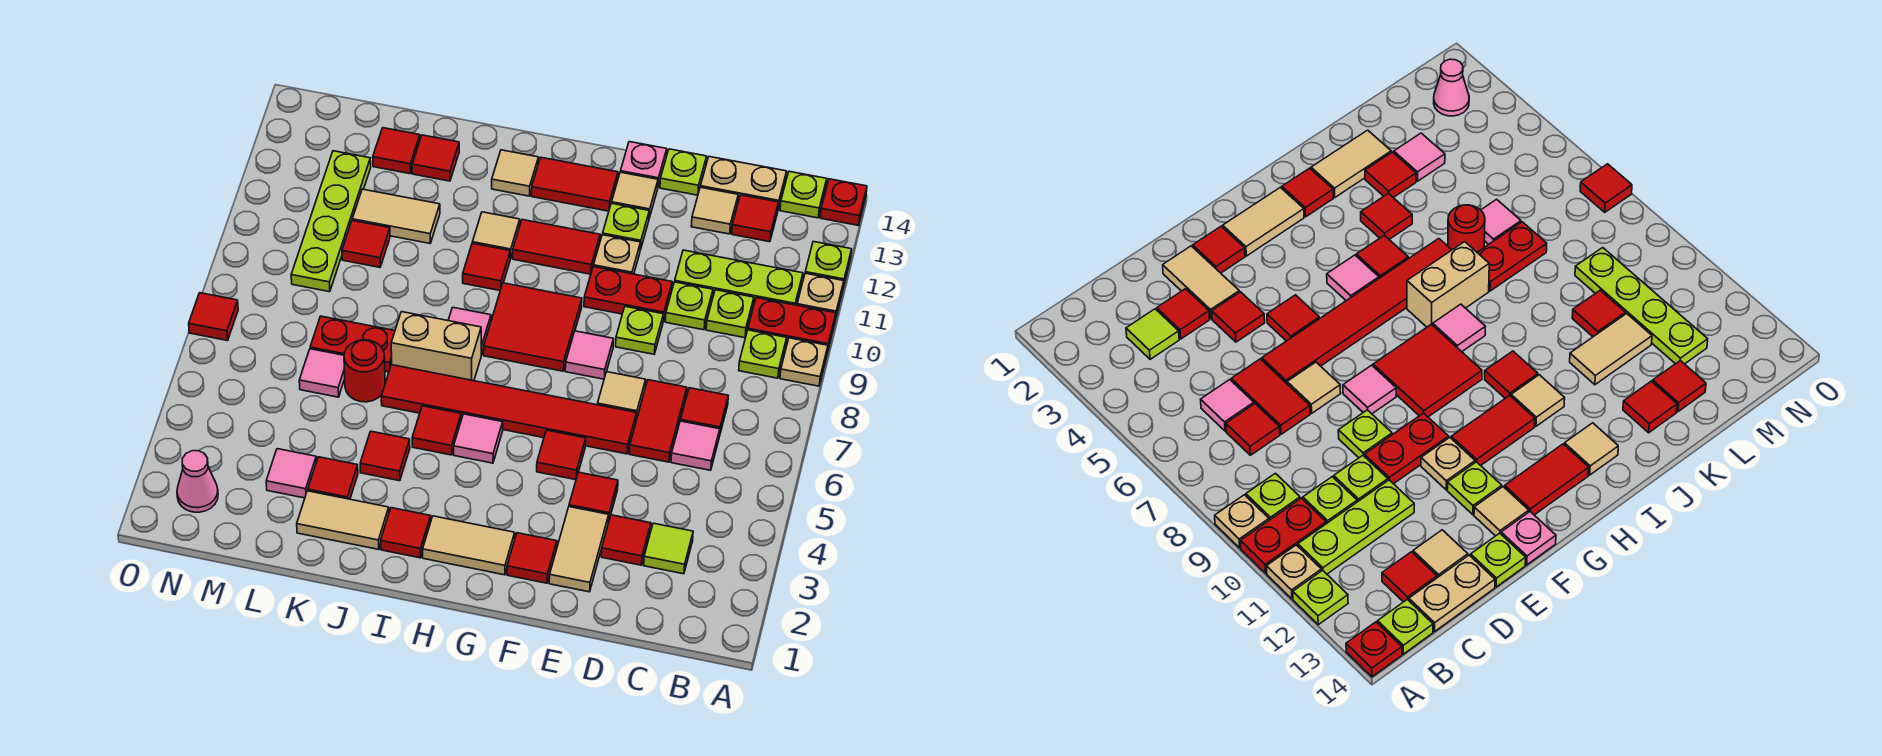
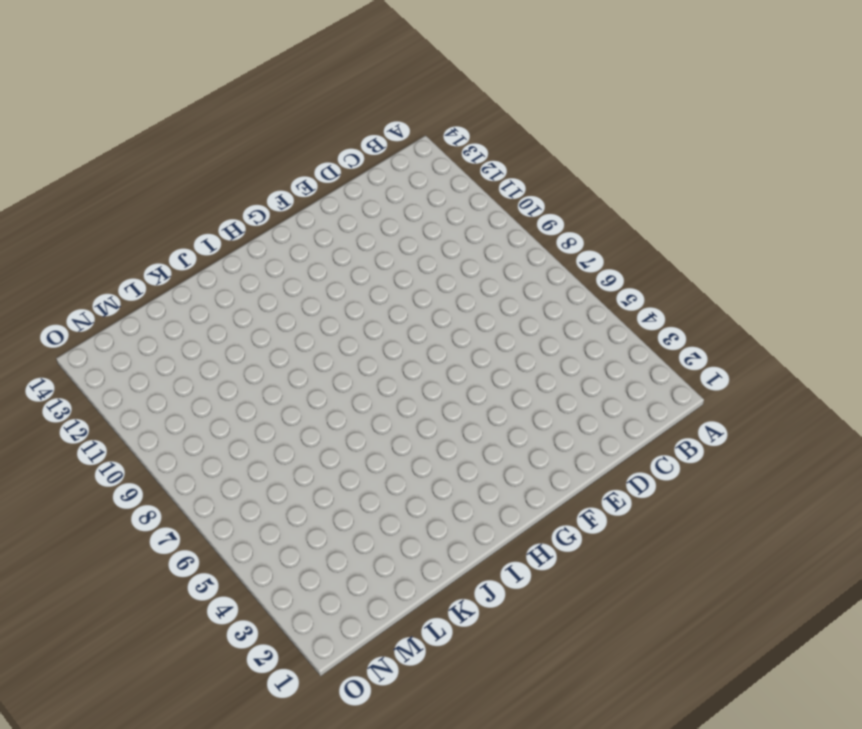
none -> tan plate A9 level 1
none -> red plate A10:B10 level 1
none -> tan plate A11 level 1
none -> lime plate A12 level 1

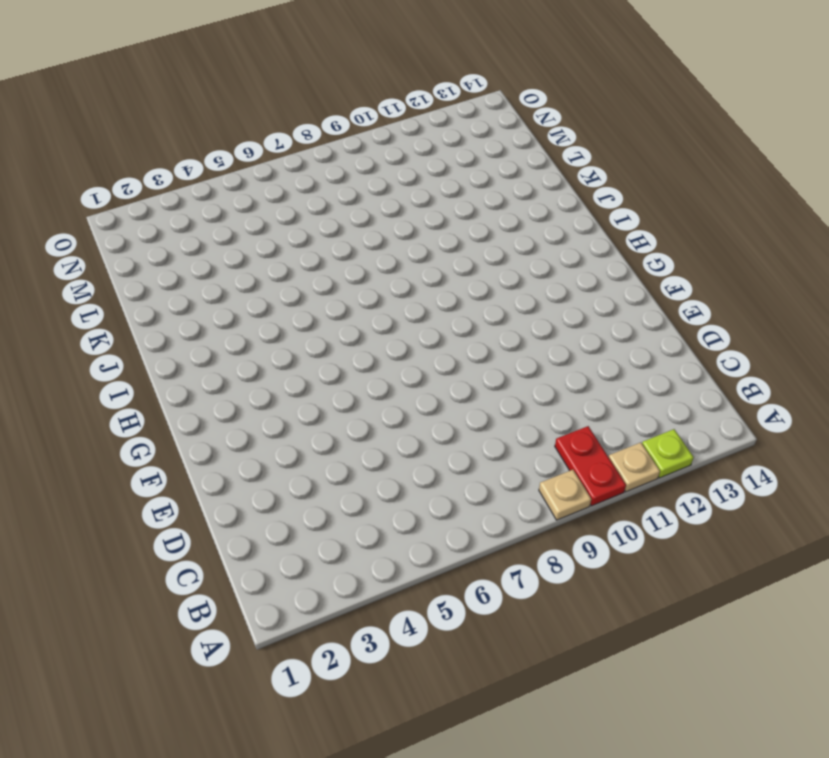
none -> red plate A14 level 1
none -> lime plate B9 level 1
none -> lime plate B11:D11 level 1
none -> lime plate B14 level 1

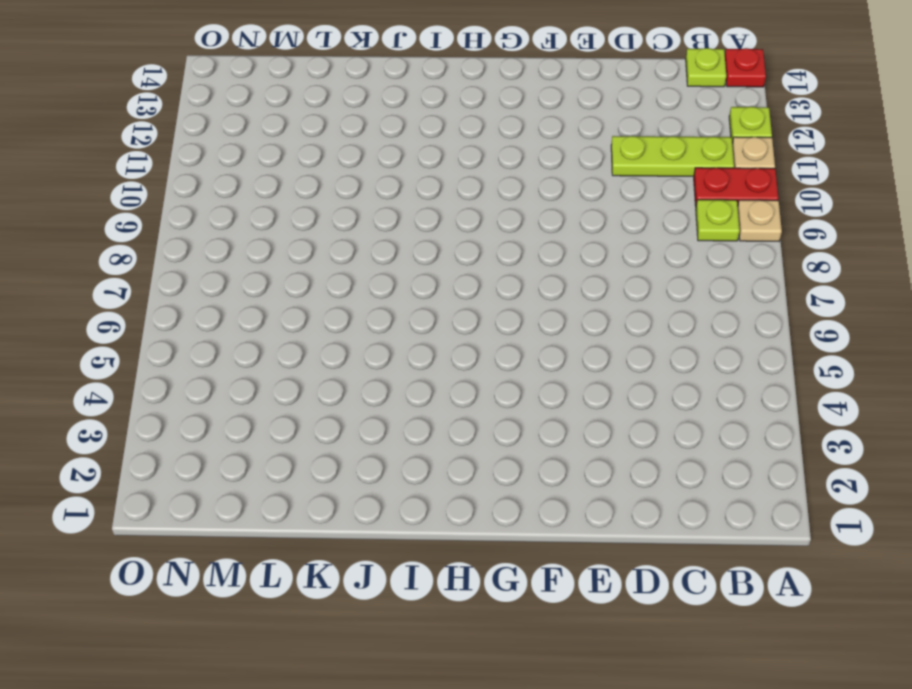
none -> lime tile C3 level 1
none -> pink tile C6 level 1
none -> red tile C7 level 1
none -> lime plate C10 level 1

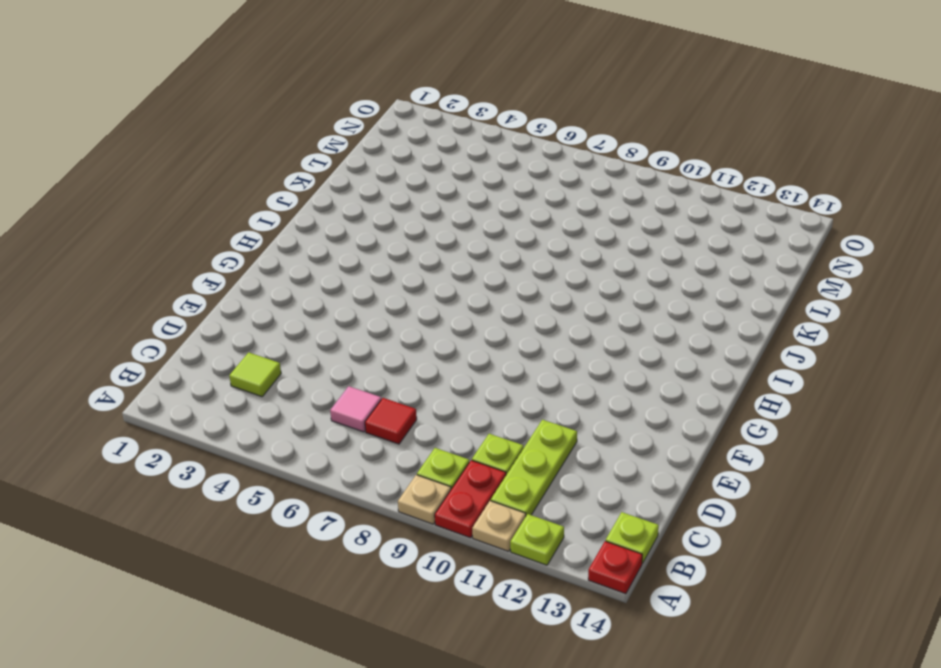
none -> red tile C13 level 1
none -> tan plate C14:D14 level 1
none -> red tile D3 level 1
none -> red tile D6:D7 level 1

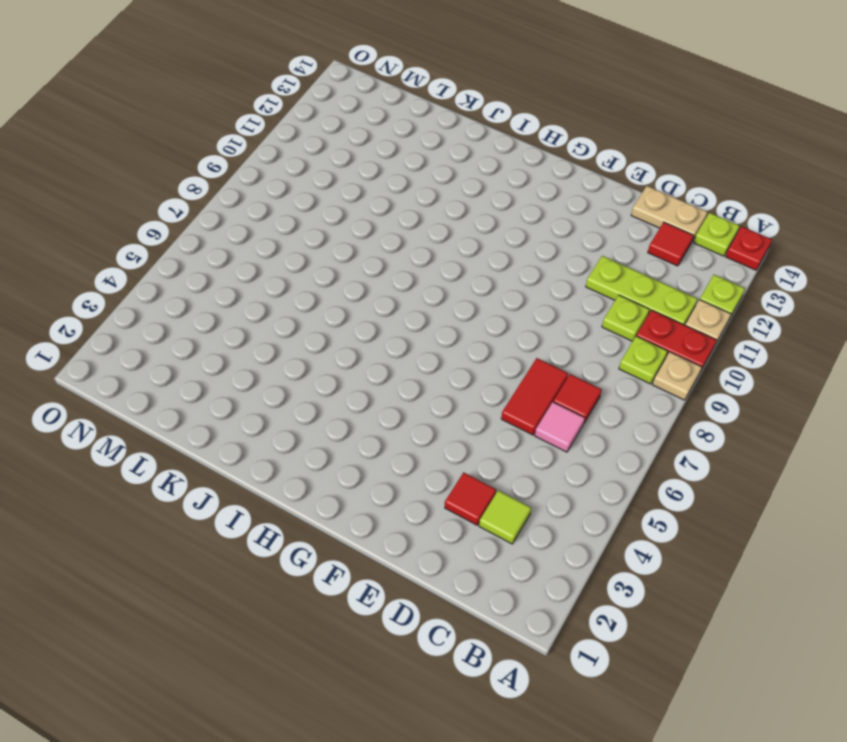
none -> lime plate D10 level 1
none -> tan tile D13 level 1
none -> tan tile E2:E3 level 1
none -> red tile E4 level 1

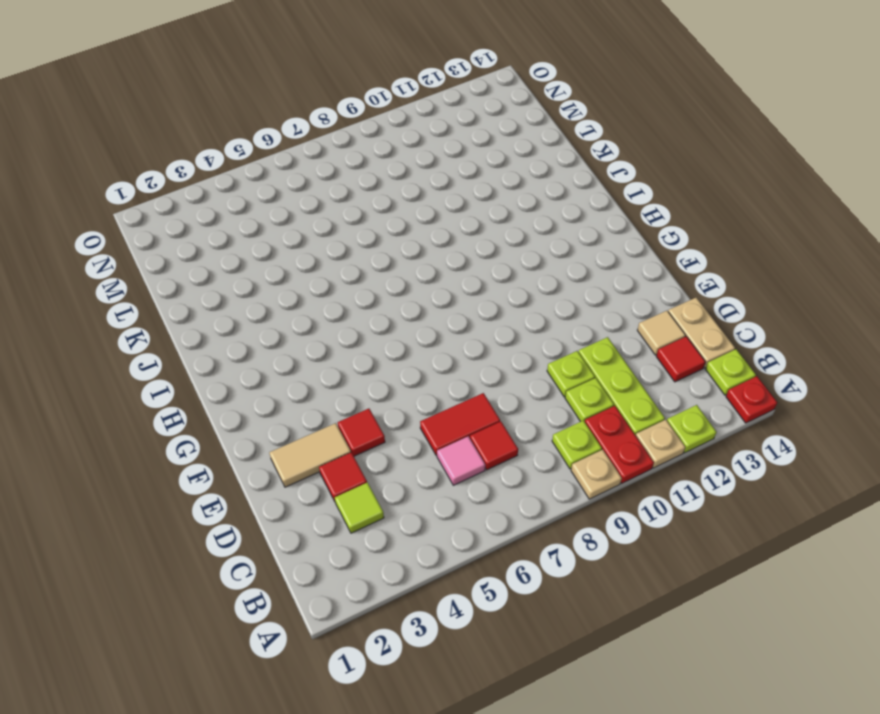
none -> red tile E6:J6 level 1
none -> tan tile E7 level 1
none -> lime plate E9 level 1
none -> red plate E10:F10 level 1

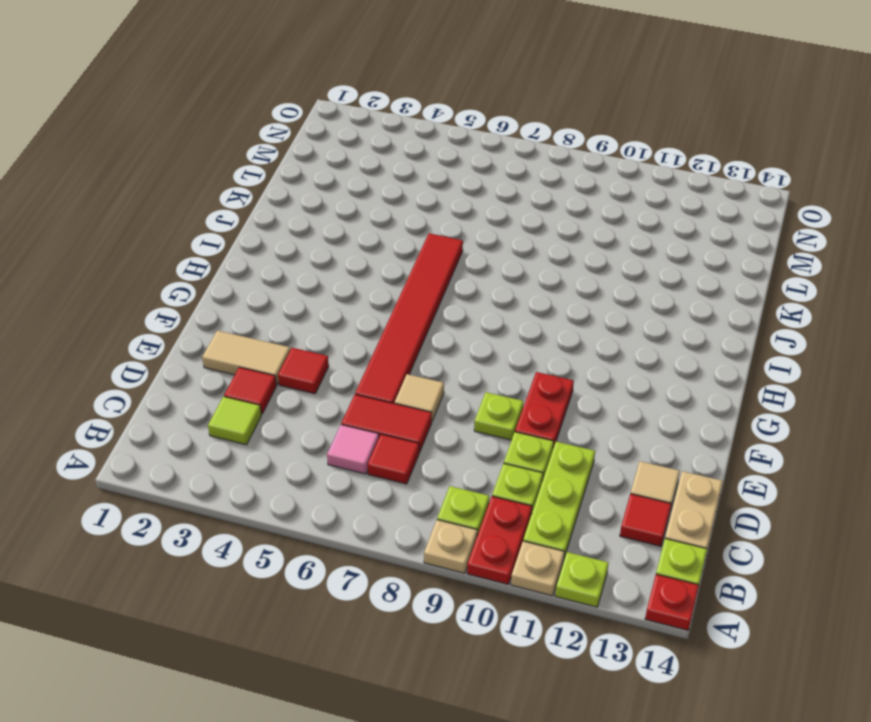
none -> lime plate E14 level 1
none -> red tile F2 level 1
none -> red tile F5 level 1
none -> pink tile F8 level 1

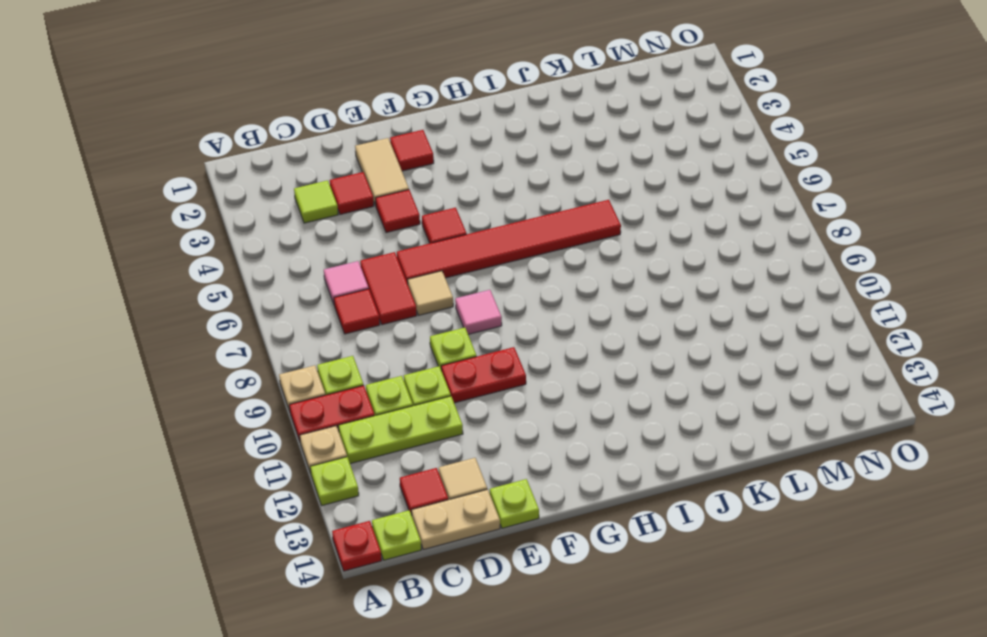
none -> tan plate F11 level 1
none -> lime plate F12 level 1
none -> tan tile F13 level 1
none -> pink plate F14 level 1

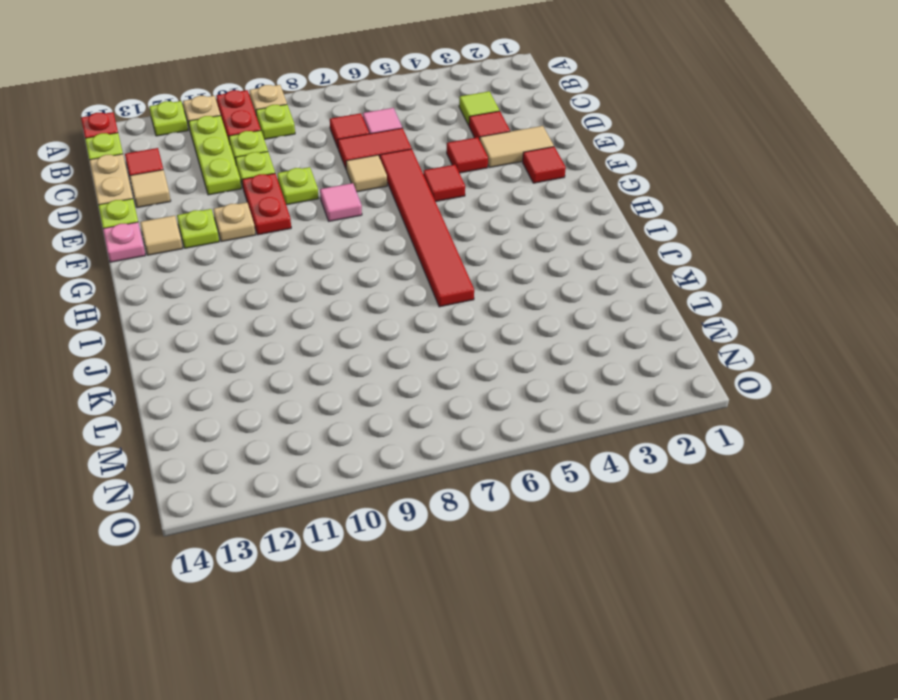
none -> tan tile G2:H2 level 1
none -> red tile G8:H9 level 1
none -> red tile G11:H11 level 1
none -> red tile G13:H13 level 1

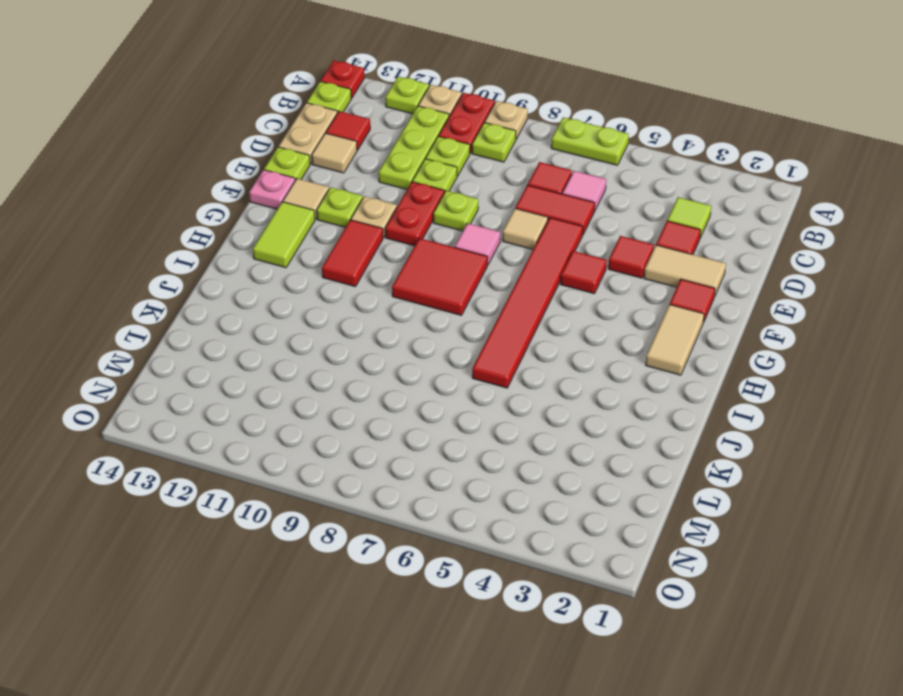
lime plate A6:A7 level 1 -> none
lime tile G13:H13 level 1 -> red tile G13:H13 level 1
none -> pink tile H5 level 1
none -> red tile I2 level 1
none -> red tile I5 level 1
none -> tan brick I7:J7 level 1

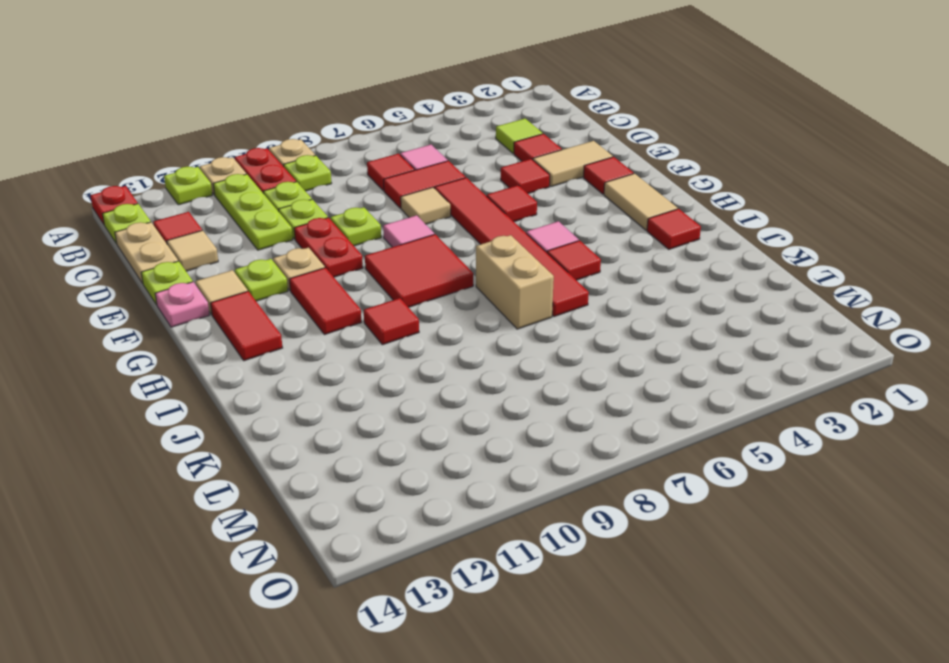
none -> pink tile I8 level 1
none -> tan tile I11 level 1
none -> tan tile I13 level 1
none -> tan tile J2:K2 level 1

